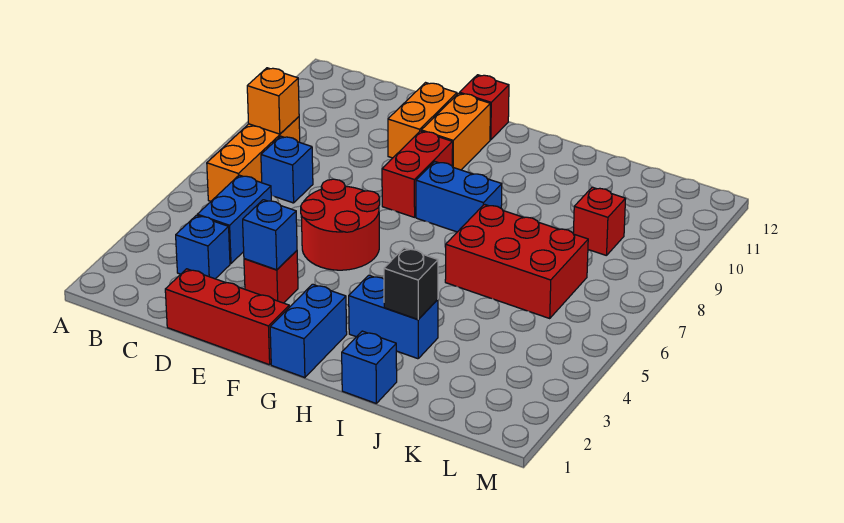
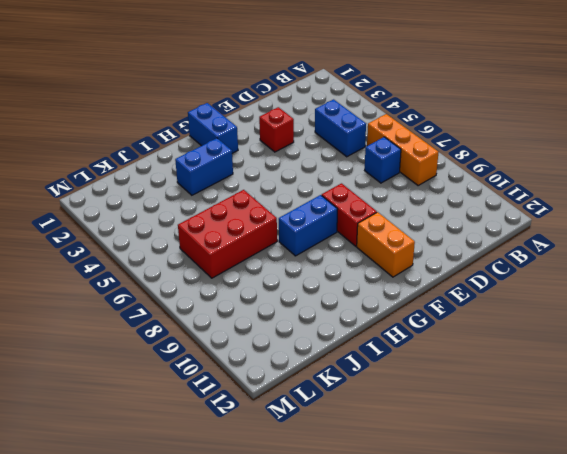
none -> blue brick C3 level 1
none -> red brick D1:F1 level 1
none -> red round brick E5:F6 level 1

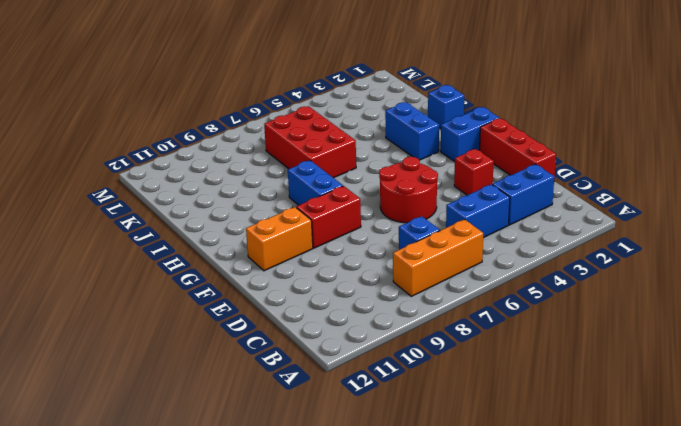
blue brick C2:C3 level 1 -> blue brick C3 level 1
none -> orange brick E10:E11 level 1
none -> red brick F12 level 1
none -> red brick K9 level 1

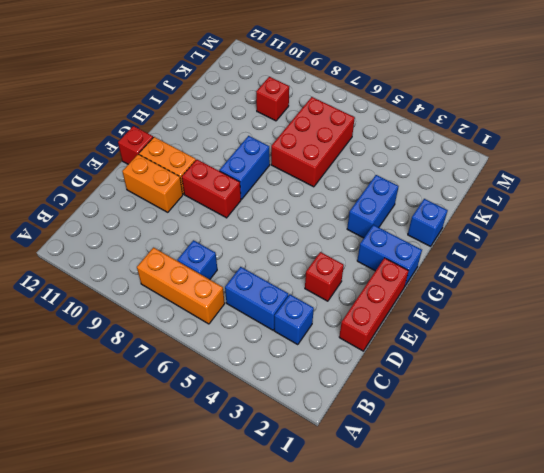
none -> red round brick E5:F6 level 1
none -> orange brick B8 level 2
none -> blue brick E3 level 2

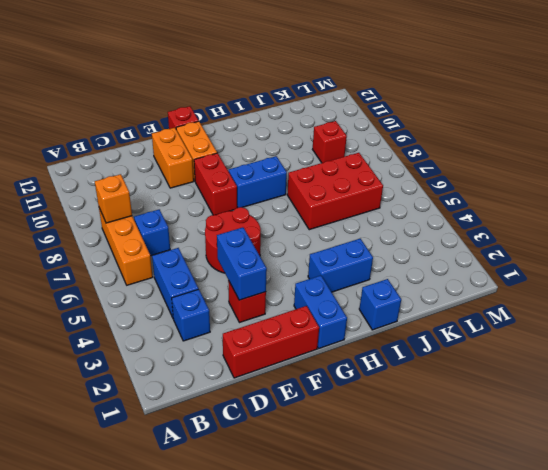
blue brick E3:E4 level 2 -> blue brick E3 level 2
none -> black brick I3 level 2

